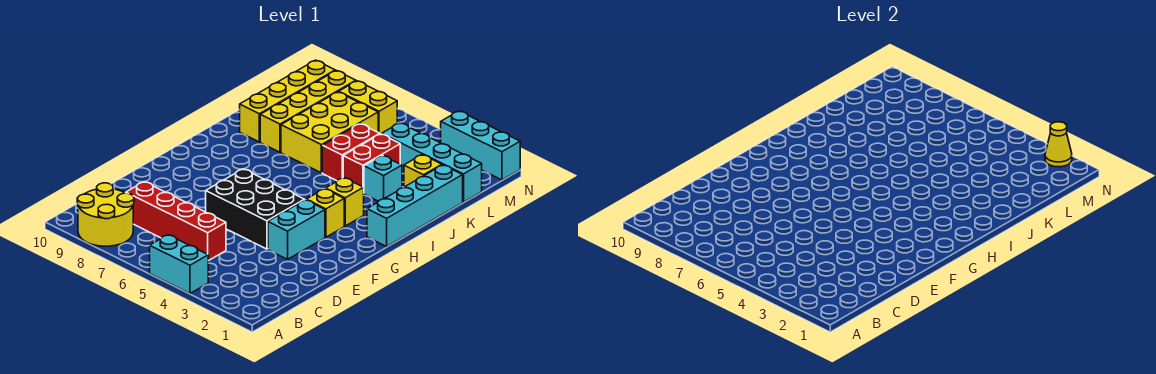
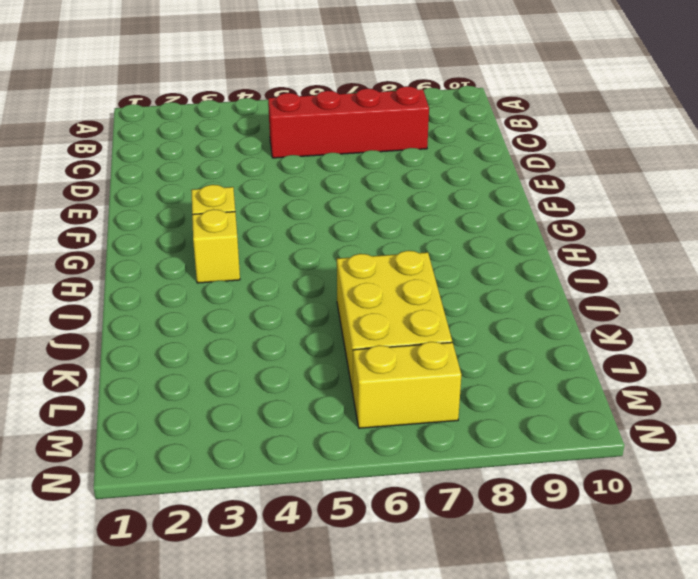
none -> cyan brick A4:A5 level 1
none -> yellow round brick A8:B9 level 1
none -> cyan brick E3:F3 level 1

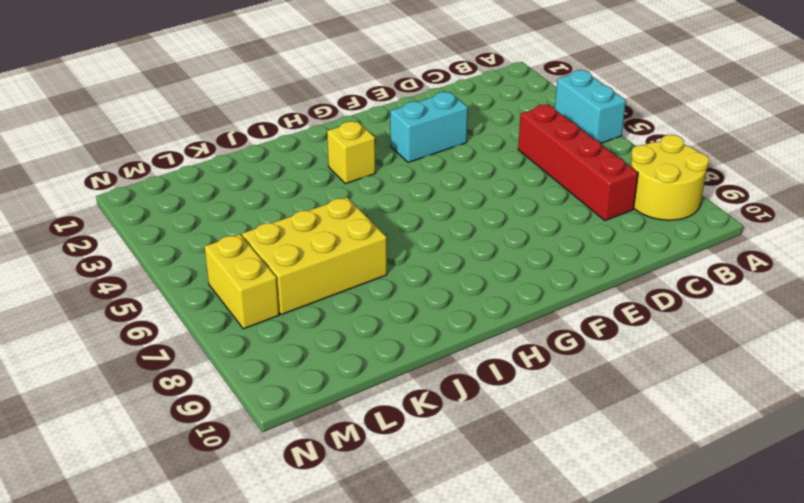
none -> black brick E4:F6 level 1
none -> yellow brick G3 level 1
none -> cyan brick H1:K1 level 1

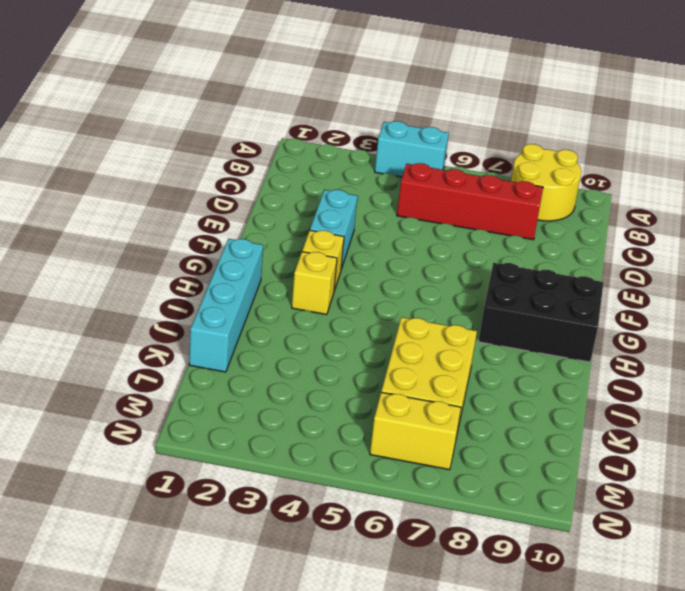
black brick G8:H10 level 1 -> black brick E4:F6 level 1
none -> cyan brick J3 level 1
none -> red brick J4:K4 level 1
none -> red brick J5:K5 level 1

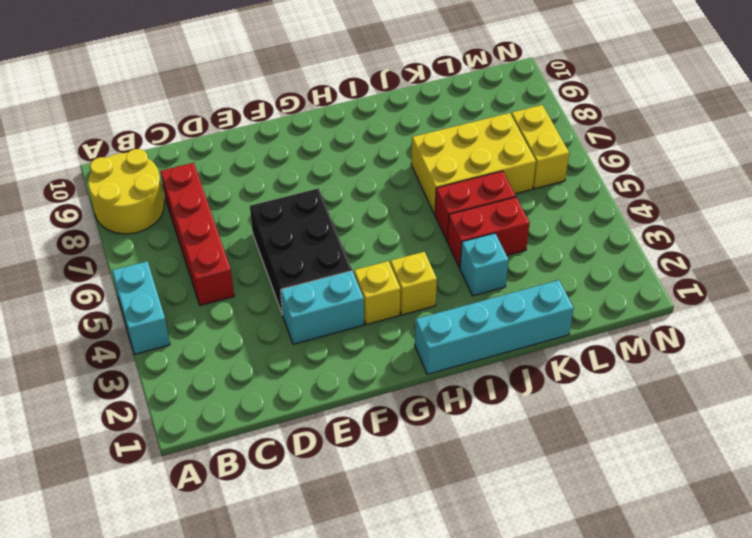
none -> yellow brick J8:M8 level 1
none -> yellow brick J9:M9 level 1
none -> yellow brick K2 level 1

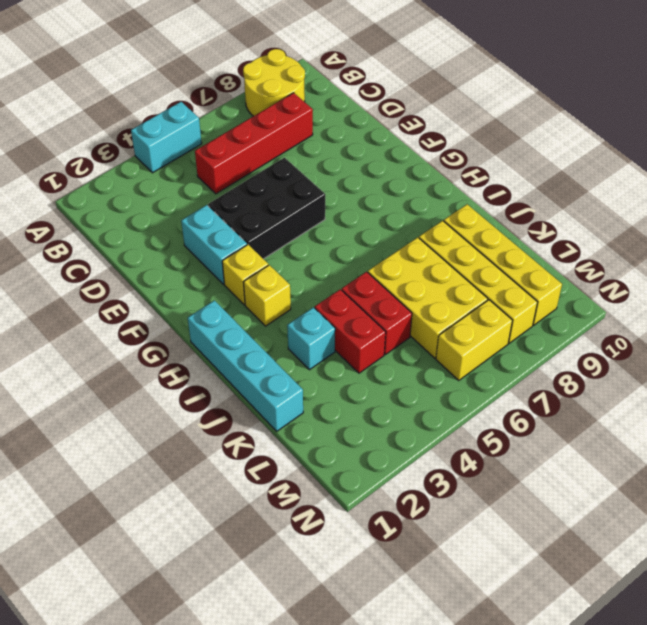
none -> yellow brick K2 level 1
none -> cyan brick L1:L4 level 1
none -> cyan brick N1:N3 level 1

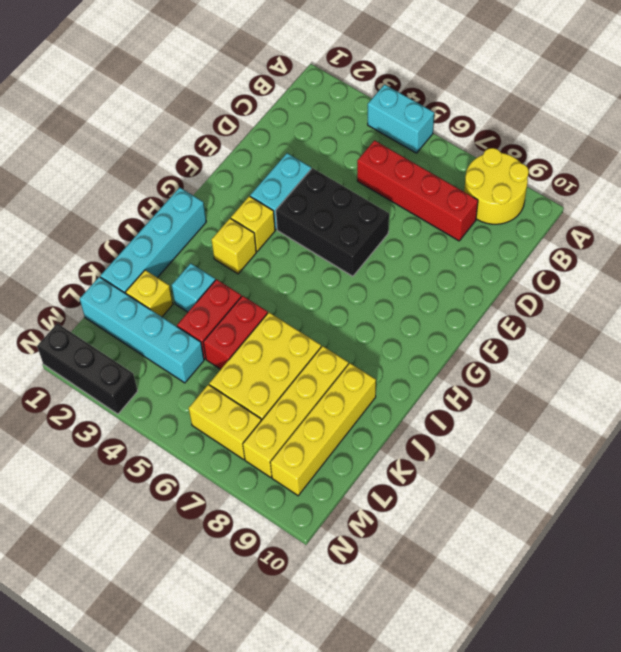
black brick N1:N3 level 1 -> cyan brick N1:N3 level 1
none -> yellow cone N2 level 2

